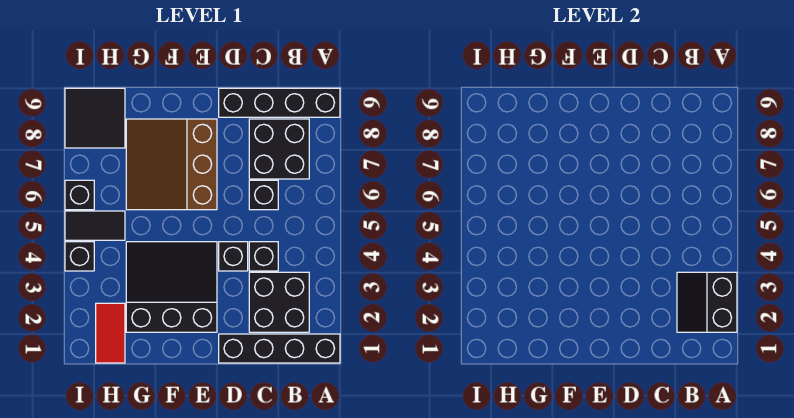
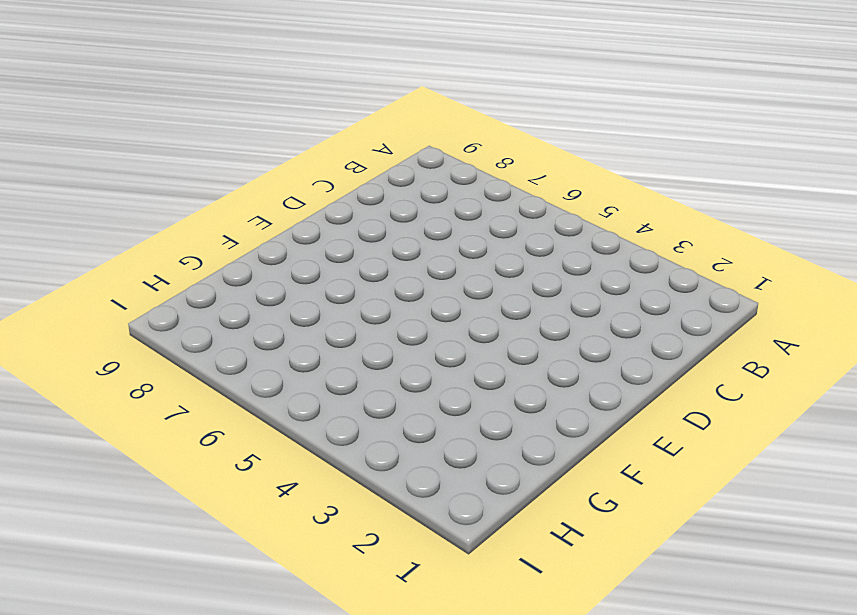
none -> black brick A1:D1 level 1
none -> black brick A9:D9 level 1
none -> black brick B2:C3 level 1

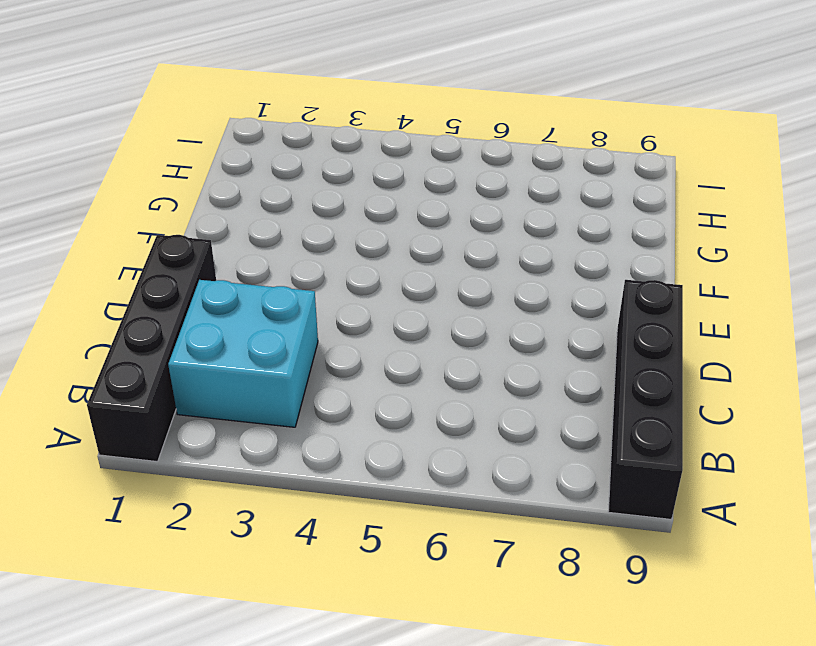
cyan brick B2:C3 level 1 -> black brick B2:C3 level 1
none -> black brick B7:C8 level 1
none -> black brick C4 level 1
none -> black brick C6 level 1

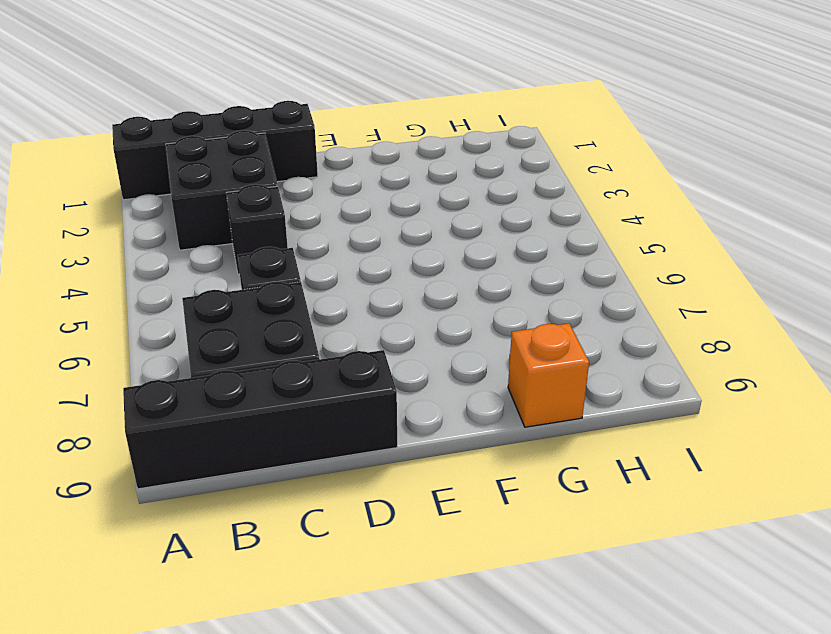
orange brick G9 level 1 -> none
none -> black brick D4 level 1
none -> black slope E2:G4 level 1 top 2
none -> brown slope E6:G8 level 1 top E

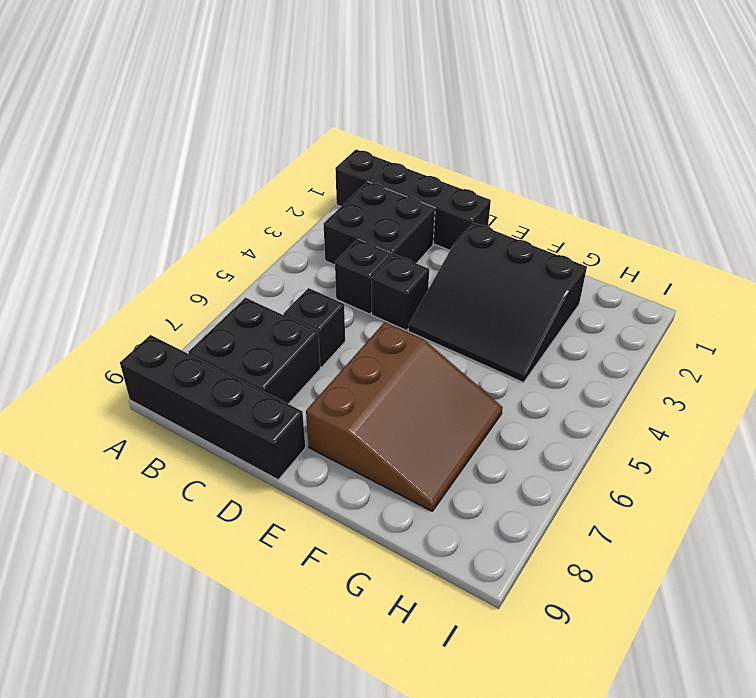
none -> red tile H1:H2 level 1
none -> black tile H5:I5 level 1
none -> black tile H8:I9 level 1

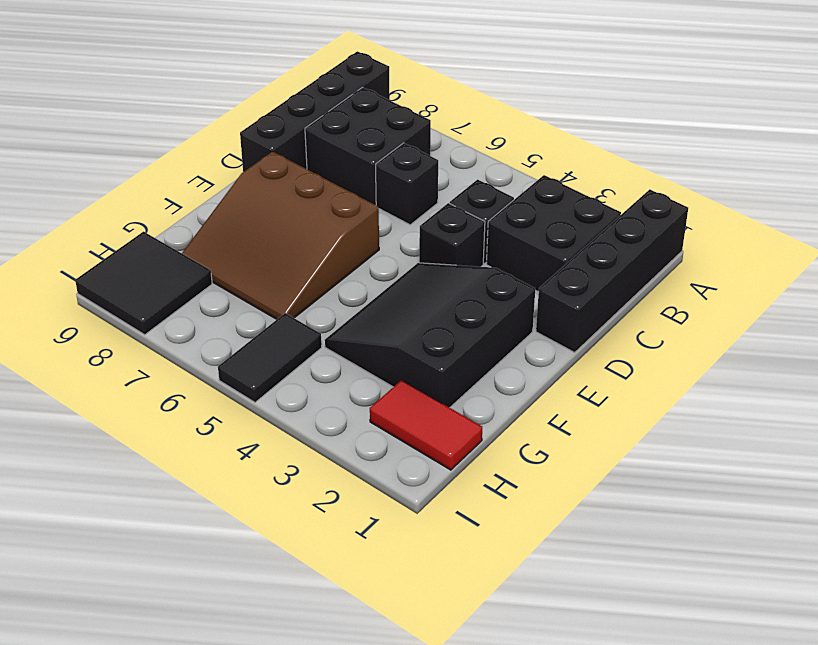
none -> black brick I4 level 1
none -> black brick I6 level 1
none -> black slope A2:B3 level 2 top A

